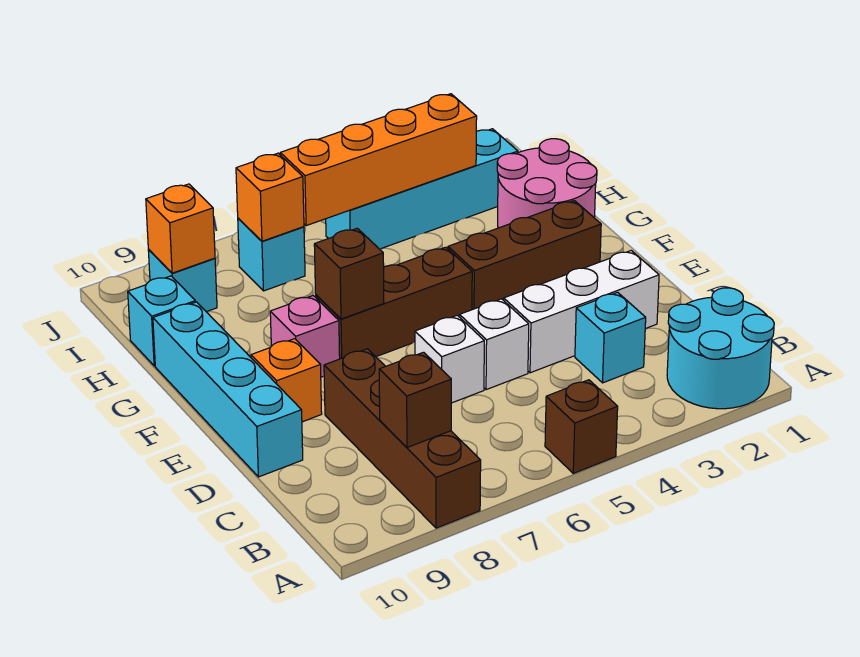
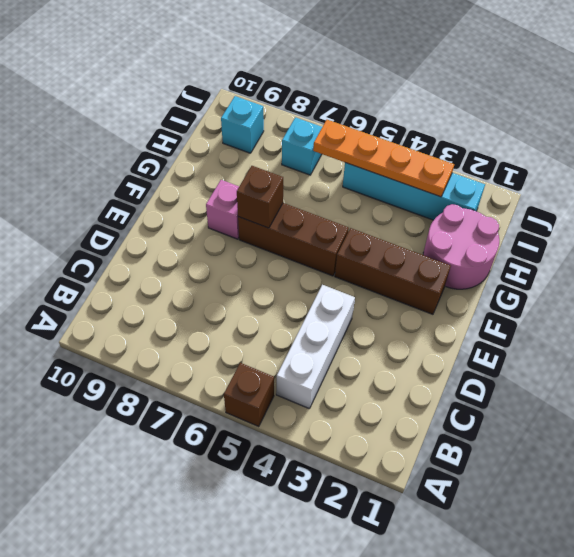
white brick B4:D4 level 1 -> white brick D2:D4 level 1
orange plate I3:I6 level 2 -> orange brick I3:I6 level 2
none -> cyan round brick A1:B2 level 1
none -> brown brick A8:D8 level 1
none -> cyan brick C3 level 1

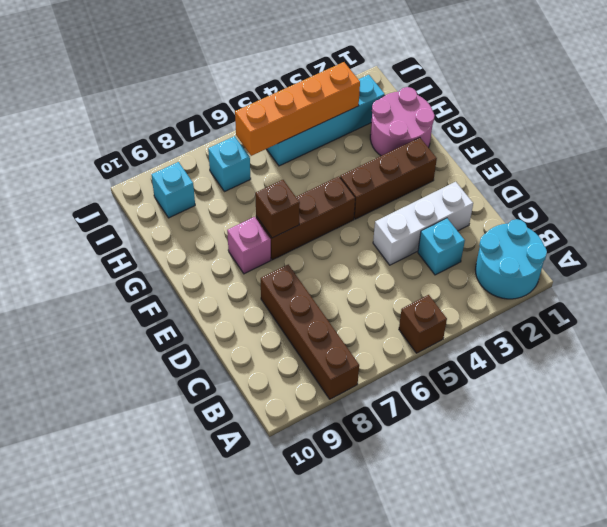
none -> white brick D5 level 1
none -> white brick D6 level 1
none -> cyan brick D10:G10 level 1

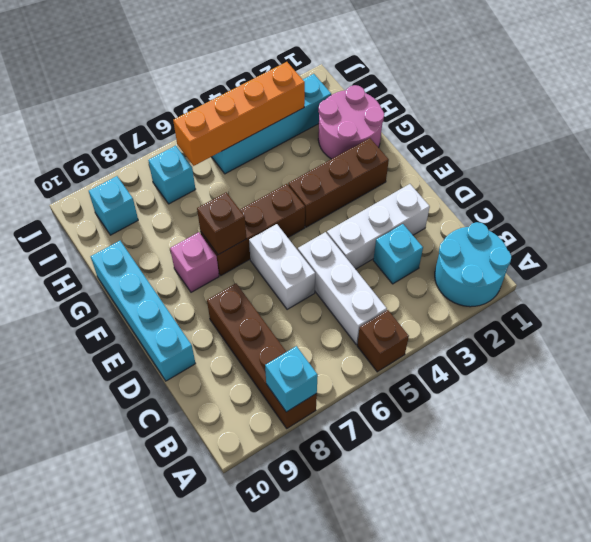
cyan brick A8 level 2 -> cyan brick H10 level 1
white brick B5:D5 level 1 -> white brick D5 level 1
white brick D6:E6 level 1 -> white brick D6 level 1
none -> orange brick E9 level 1
none -> brown brick B8 level 2
none -> orange brick I7 level 2

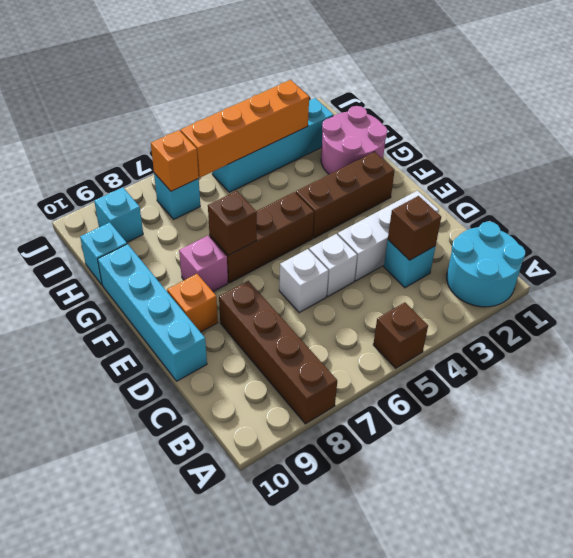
brown brick C3 level 2 -> brown brick B8 level 2
none -> orange brick I9 level 2

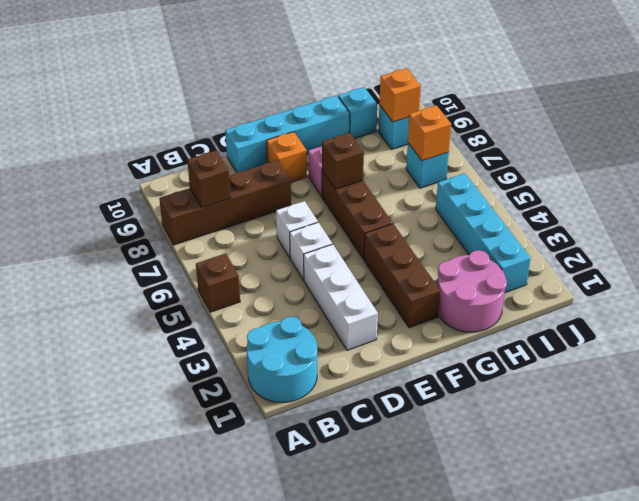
none -> cyan brick C3 level 1
none -> orange brick I3:I6 level 2

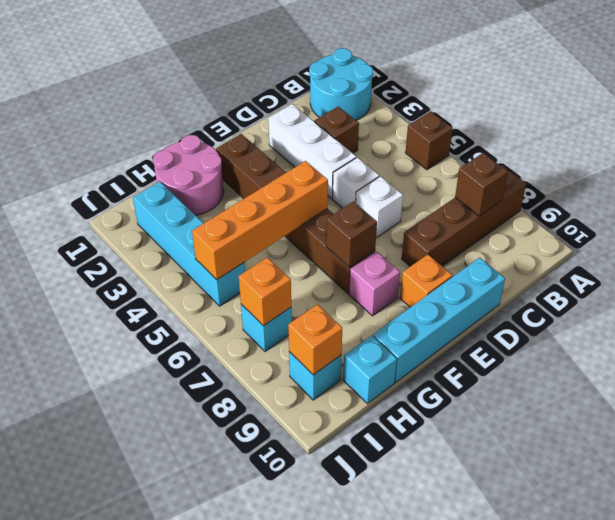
brown brick C3 level 1 -> cyan brick C3 level 1
orange brick F5:I5 level 2 -> orange brick I3:I6 level 2

